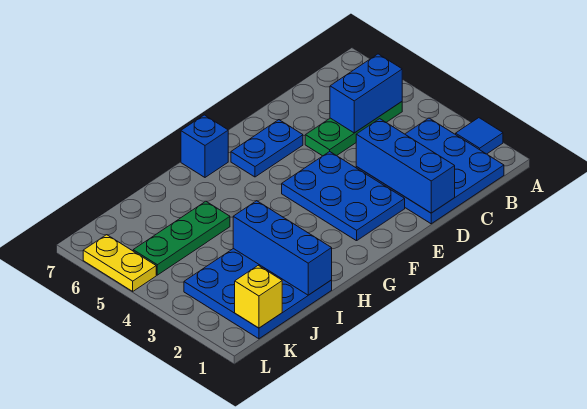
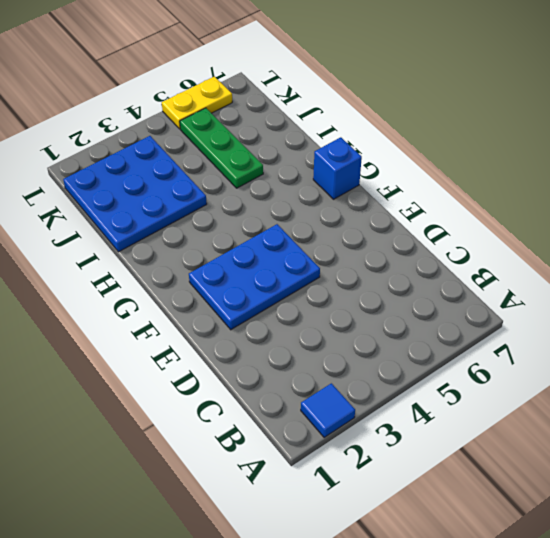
none -> blue plate B1:D3 level 1
none -> green plate B5:D5 level 1
none -> blue plate E6:F6 level 1

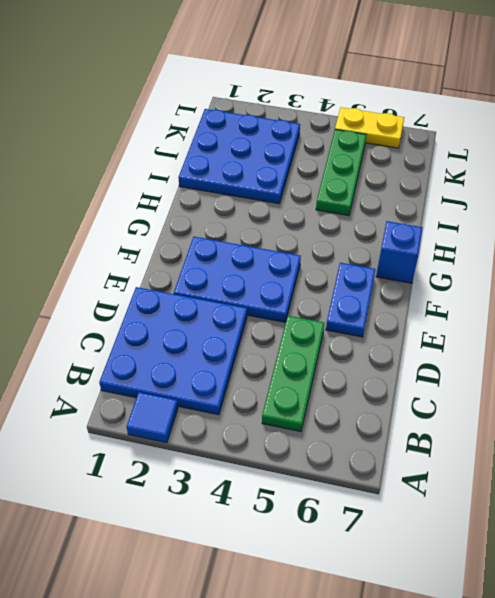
none -> blue brick B5:C5 level 2
none -> blue brick D1:D3 level 2
none -> blue brick I1:I3 level 2

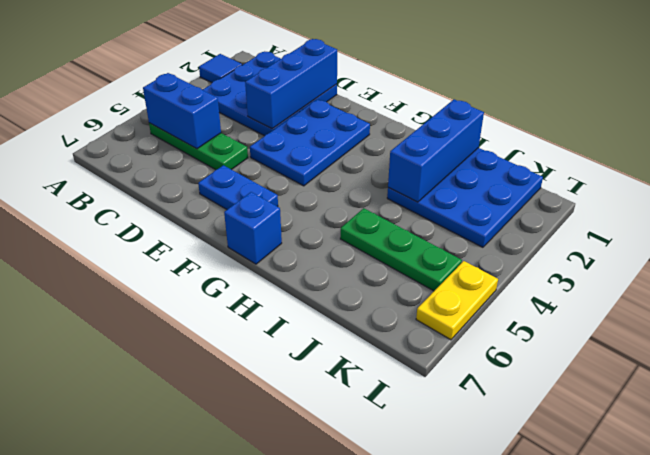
none -> yellow brick K1 level 2

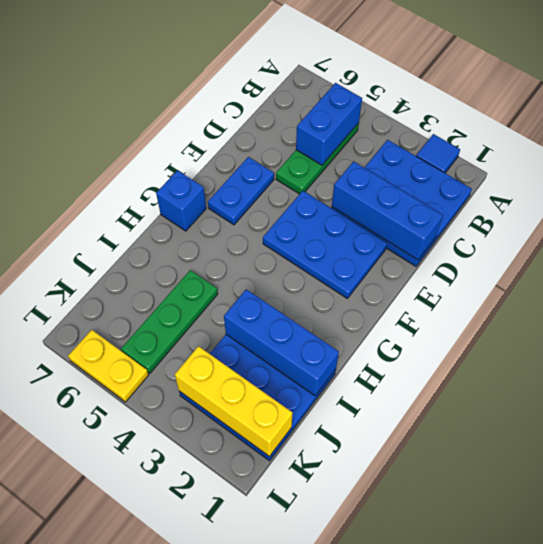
yellow brick K1:K3 level 2 -> yellow brick K1 level 2

